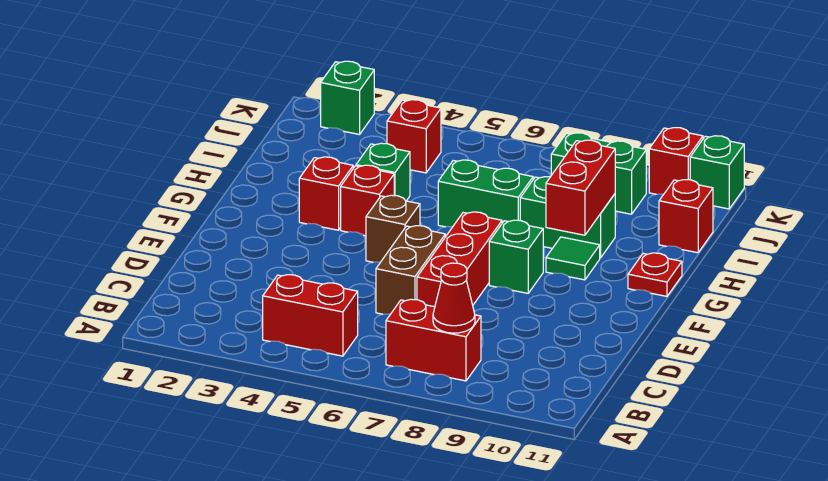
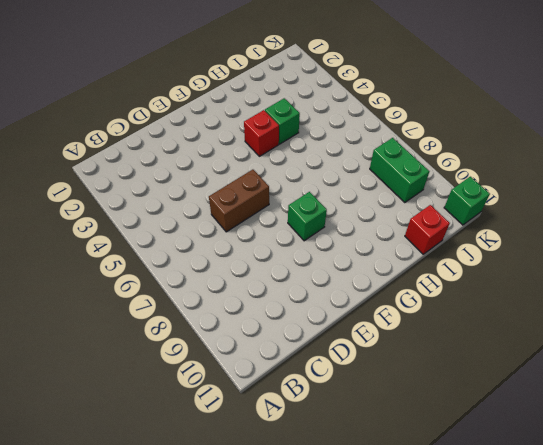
none -> red brick B4:B5 level 1
none -> red brick B7:B8 level 1
none -> red brick D7:F7 level 1

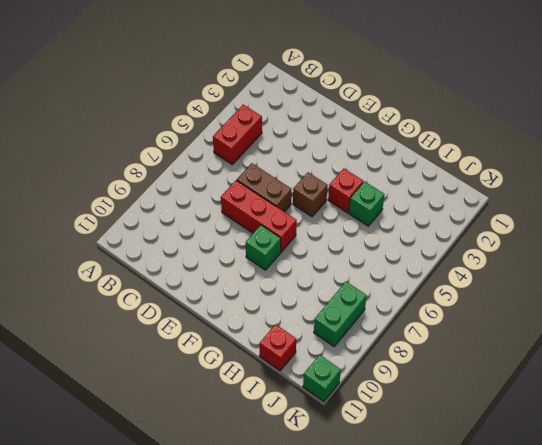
none -> red brick B7:B8 level 1
none -> red brick G3 level 1
none -> green tile G9 level 1

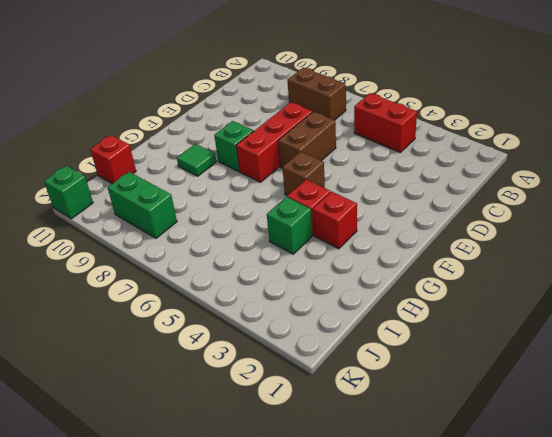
brown brick B7:B8 level 1 -> red brick B7:B8 level 1
none -> red plate G11 level 1
none -> green brick H6:H7 level 1
none -> green brick H8:H9 level 1

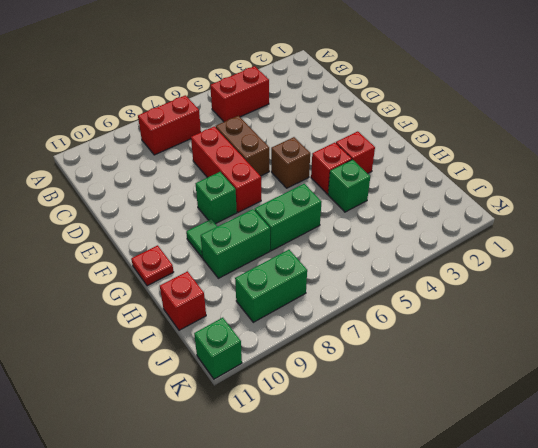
none -> red brick J4 level 1
none -> green brick K2 level 1
none -> red brick K10 level 1

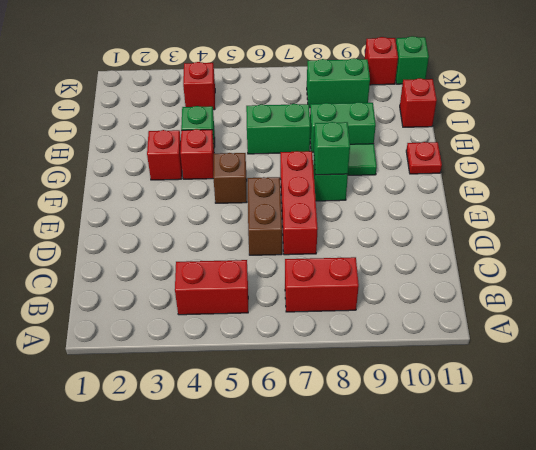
green brick F8 level 2 -> green brick K2 level 1
none -> red cone B8 level 2
none -> red brick G9:H9 level 2

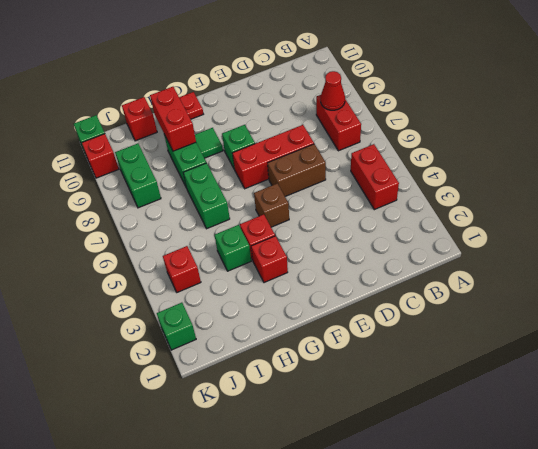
red brick H9:H10 level 2 -> red brick G9:H9 level 2

